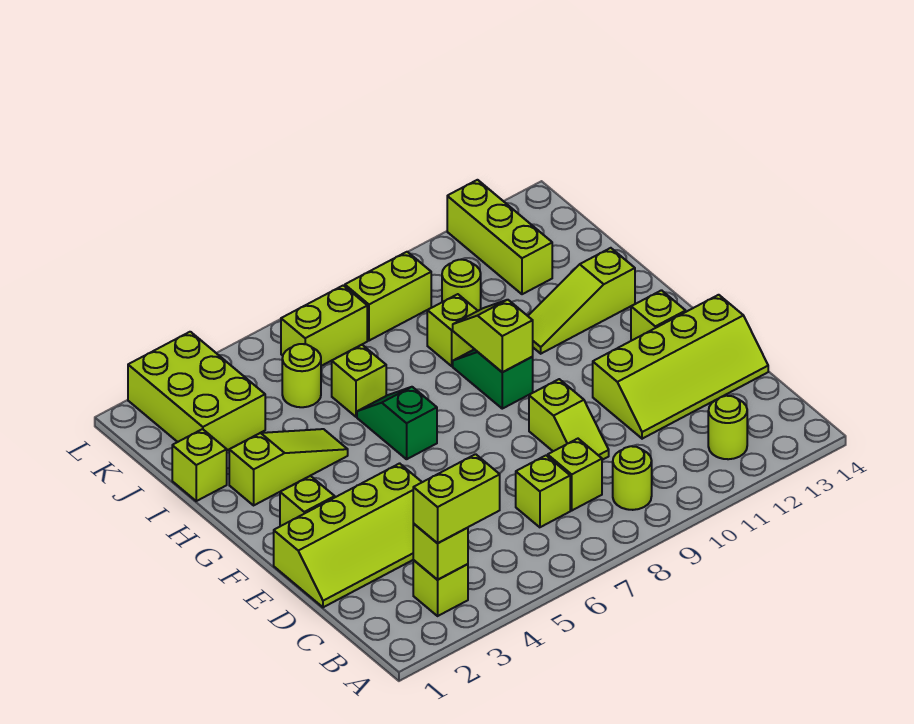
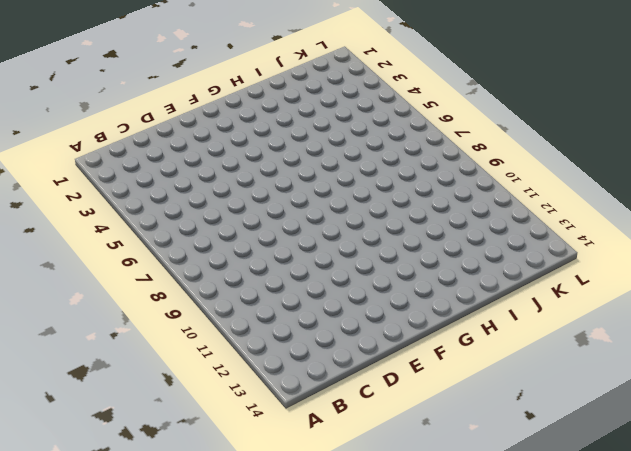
none -> lime brick B3 level 1
none -> lime round brick B9 level 1
none -> lime round brick B12 level 1

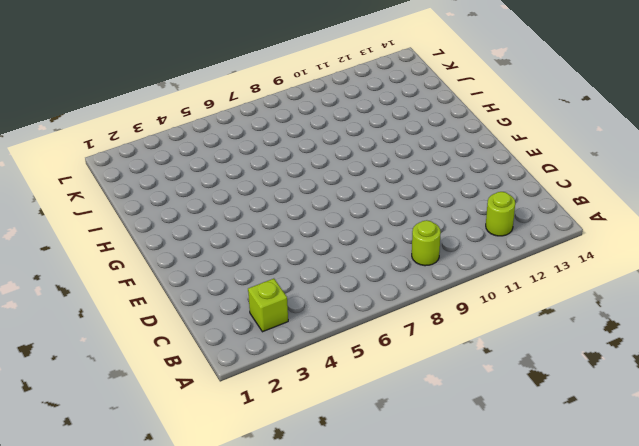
none -> lime brick C7 level 1
none -> lime brick C8 level 1
none -> lime slope D1:E4 level 1 top E

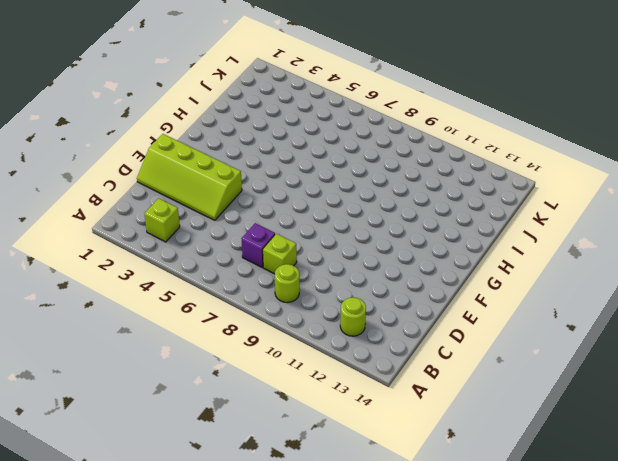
purple brick C7 level 1 -> lime brick C7 level 1
none -> lime slope D9:E9 level 1 top E
none -> lime slope D11:E14 level 1 top E
none -> lime brick F2 level 1

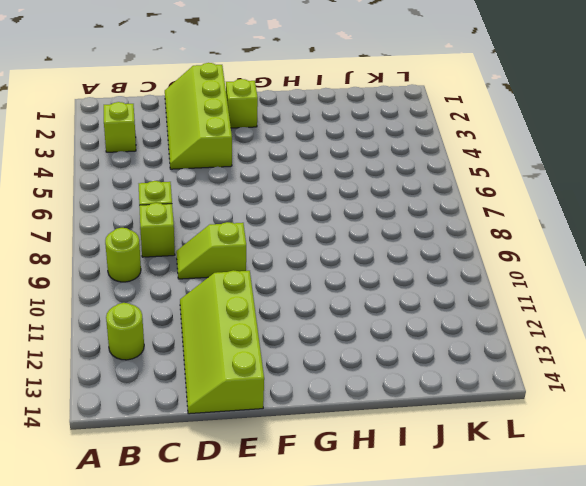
none -> lime brick F13 level 1
none -> green slope G6:H6 level 1 top G
none -> green slope G9:H9 level 1 top G

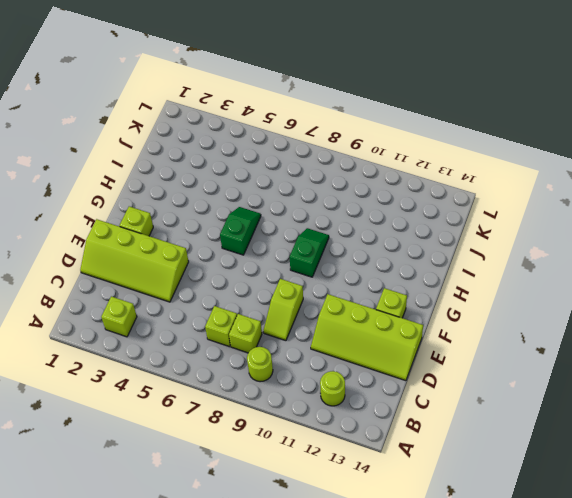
none -> lime slope H2:H4 level 1 top 2
none -> lime slope H11:H13 level 1 top 13
none -> lime brick I1 level 1

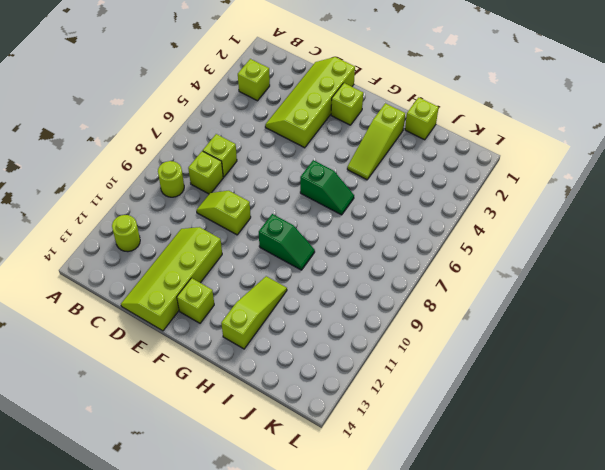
none -> lime brick I6 level 1
none -> lime brick I9 level 1
none -> lime brick J2:L3 level 1

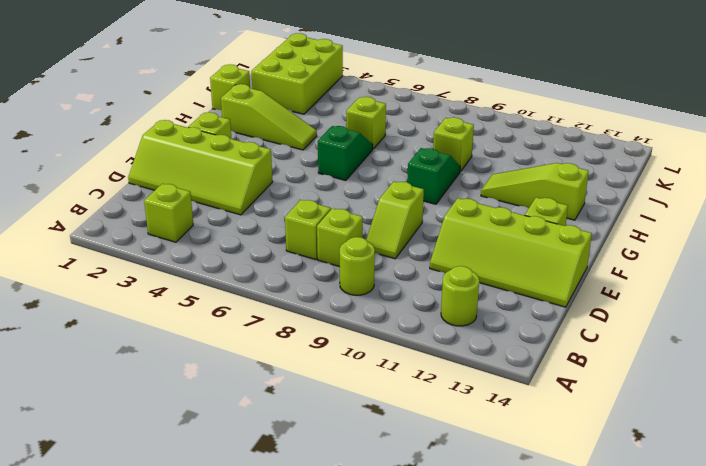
none -> lime round brick J5 level 1
none -> lime round brick J10 level 1
none -> lime brick J12:L12 level 1

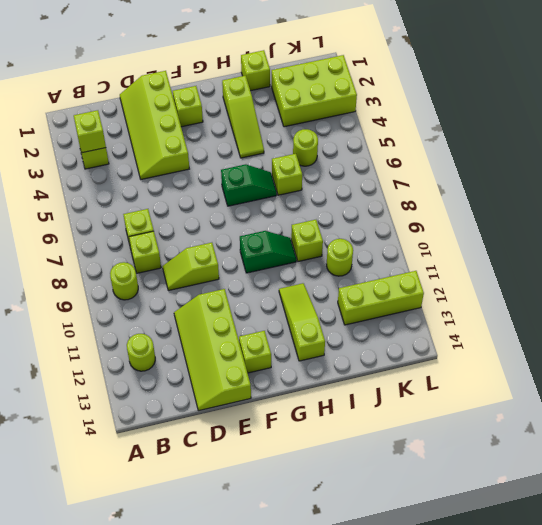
none -> lime brick K6:K7 level 1
none -> lime brick K8:K9 level 1
none -> lime slope G9:H9 level 2 top G

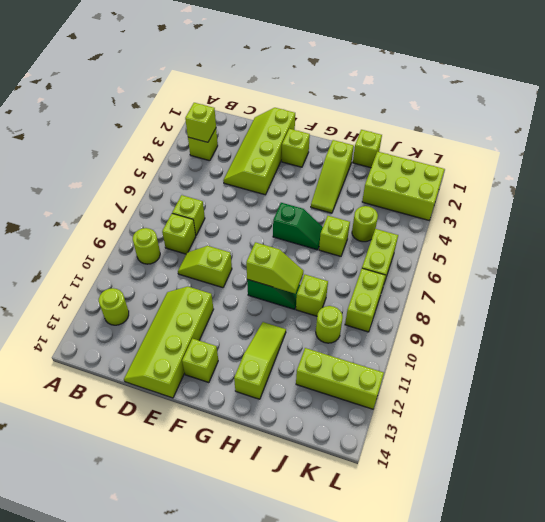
none -> lime brick B3:B4 level 3

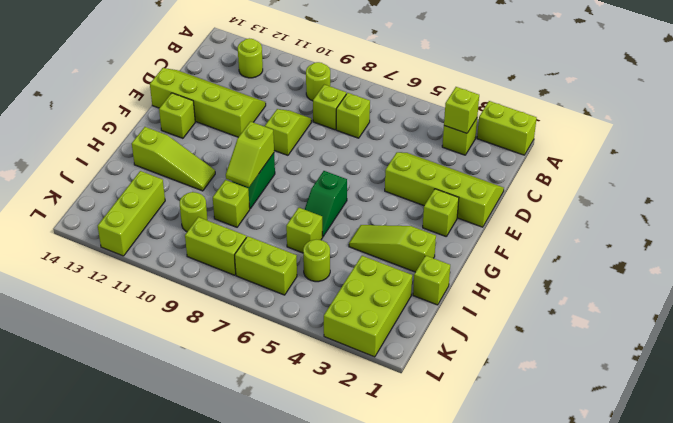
lime brick A1:A2 level 1 -> lime brick B3:B4 level 3

